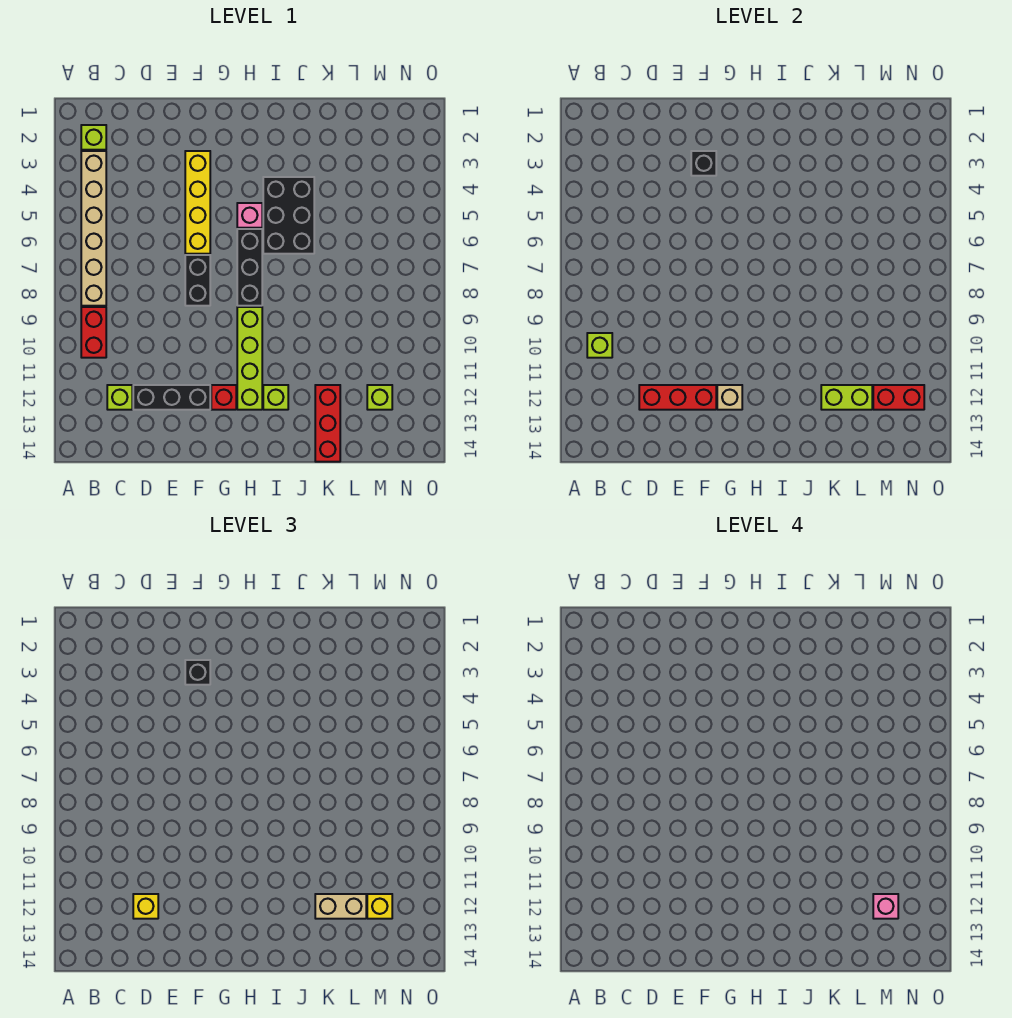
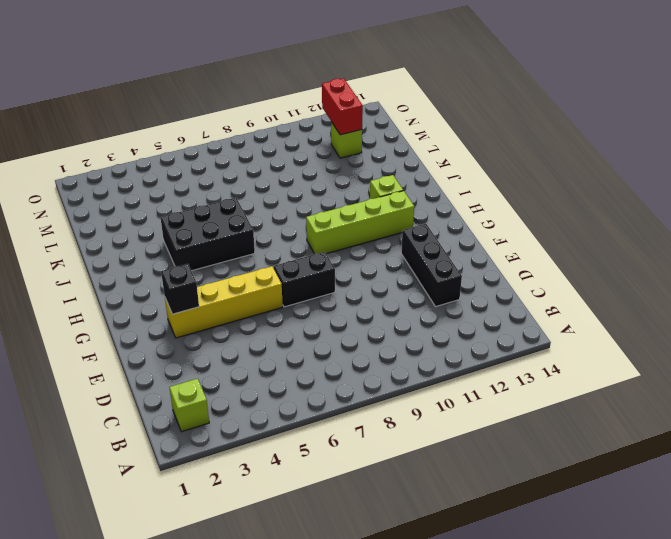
none -> tan brick B3:B8 level 1
none -> red brick B9:B10 level 1
none -> lime brick C12 level 1

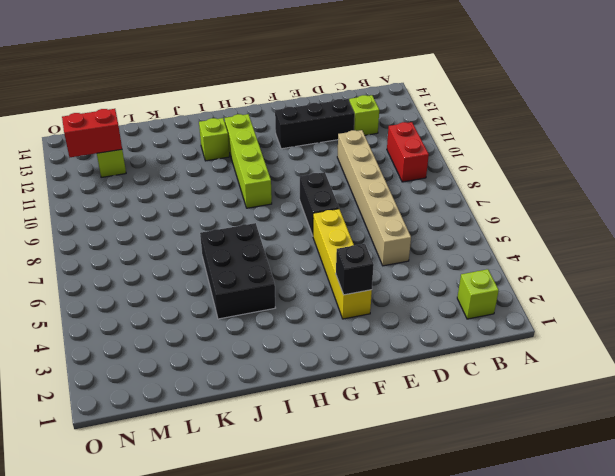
tan brick D5:D10 level 1 -> tan brick B3:B8 level 1
none -> red brick G12 level 1
none -> pink brick H5 level 1
none -> black brick H6:H8 level 1

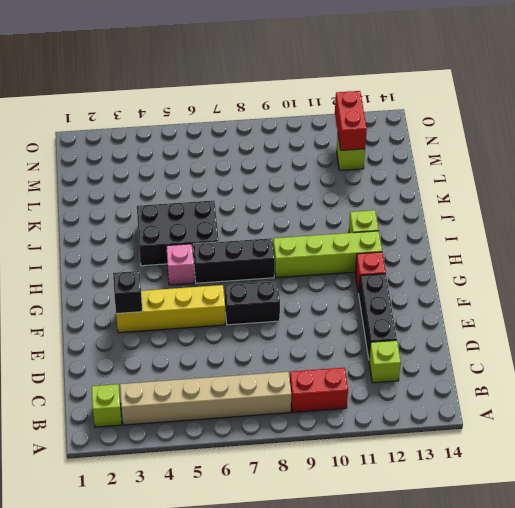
none -> red brick K12:K14 level 1
none -> lime brick B10 level 2
none -> red brick D12:F12 level 2

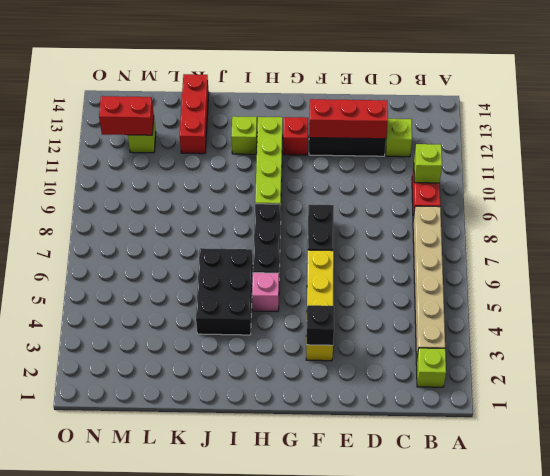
none -> tan brick G12 level 2
none -> lime brick K12:L12 level 2
none -> yellow brick D12 level 3

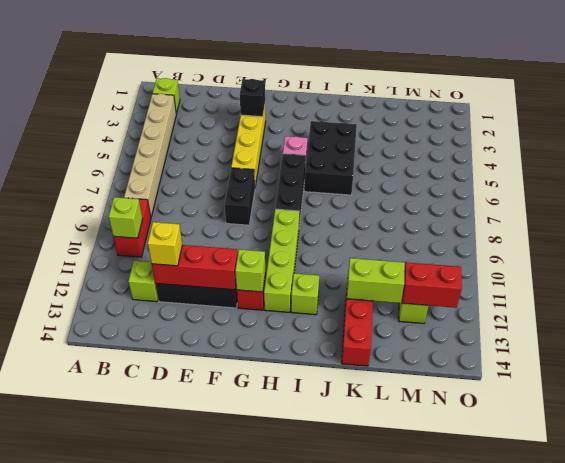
lime brick G12 level 2 -> tan brick G12 level 2
none -> black brick F3 level 3
none -> tan brick K12:L12 level 3
none -> yellow brick M12 level 3

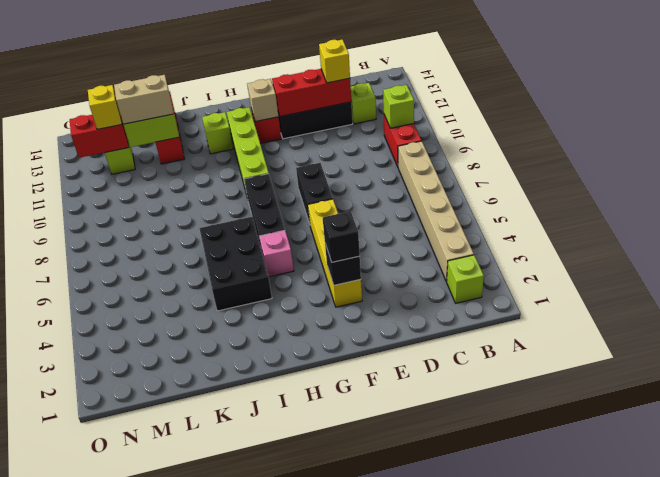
none -> pink brick M12 level 4

